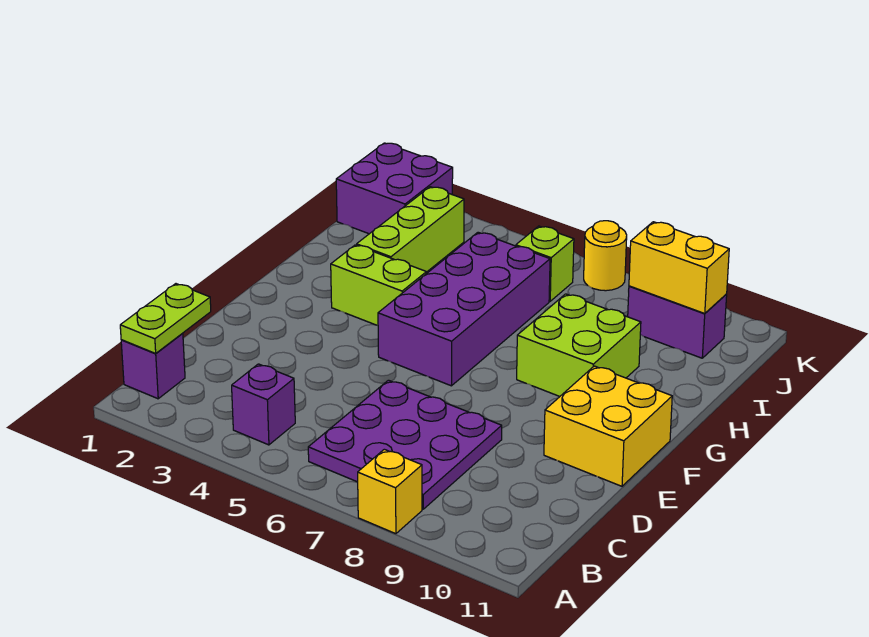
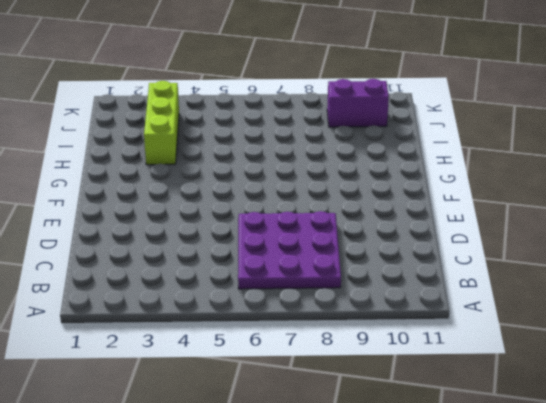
none -> yellow brick A8 level 1
none -> purple brick B1 level 1
none -> purple brick B4 level 1

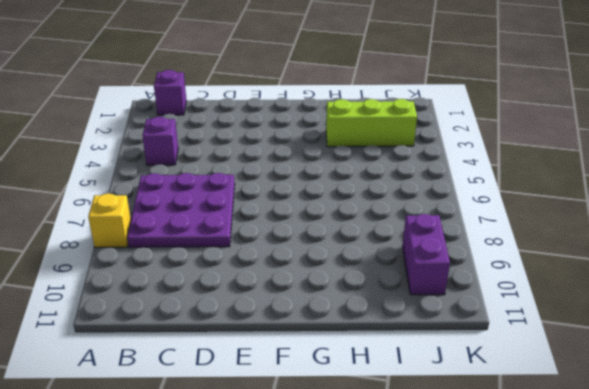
none -> yellow brick E10:F11 level 1
none -> purple brick F5:I6 level 1
none -> lime brick G3:G4 level 1

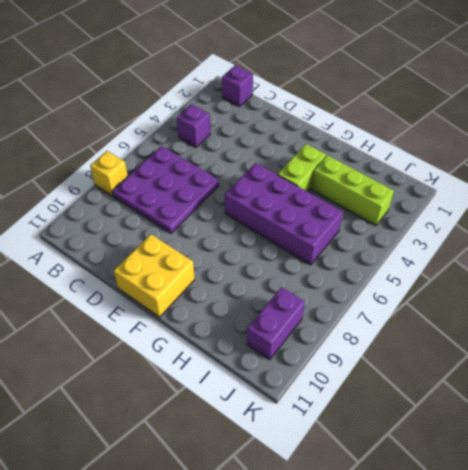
none -> lime brick G8:H9 level 1
none -> purple brick J1:K2 level 1
none -> lime brick J6 level 1

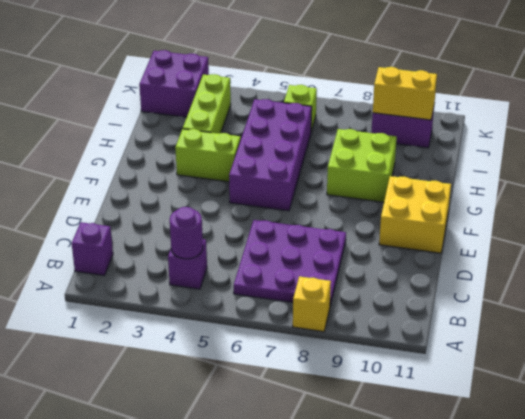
purple round brick B4 level 2 -> none
none -> yellow round brick K7 level 1
none -> lime plate B1:C1 level 2

